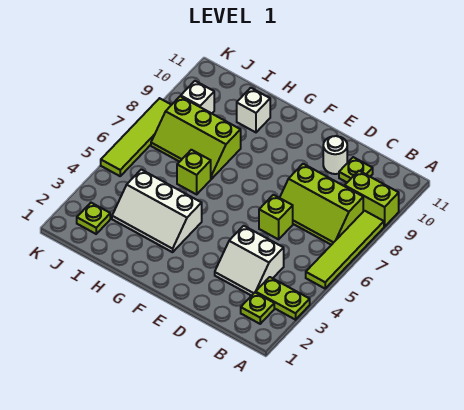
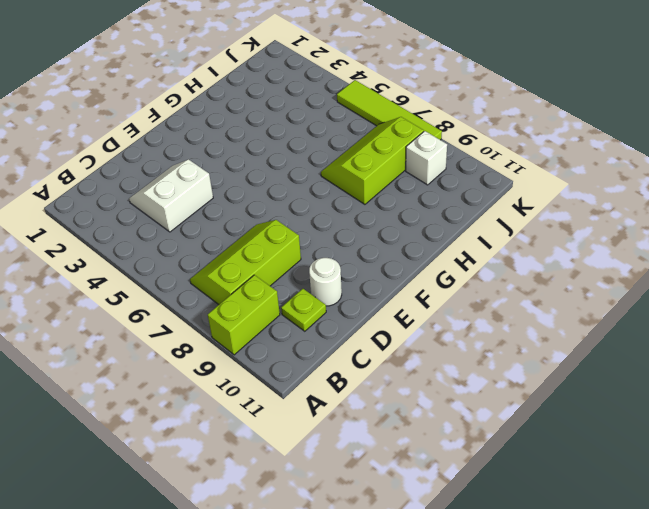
none -> lime plate A3:B3 level 1
none -> lime tile A5:A8 level 1
none -> lime plate B2 level 1

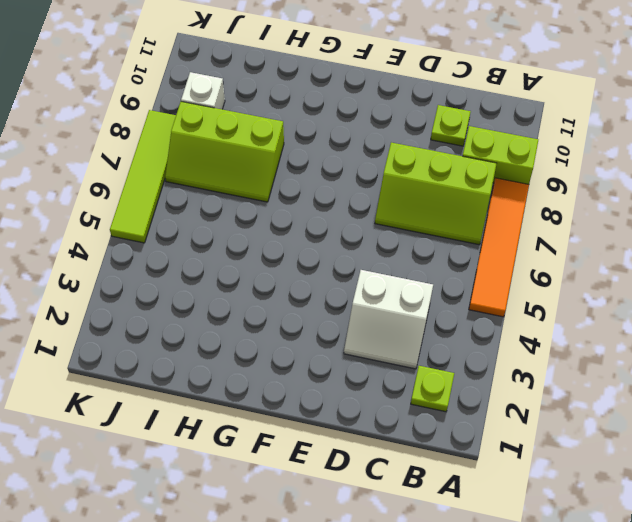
orange tile A5:A8 level 1 -> lime tile A5:A8 level 1
none -> lime plate A3:B3 level 1
none -> lime brick D6 level 1
none -> white round brick D10 level 1

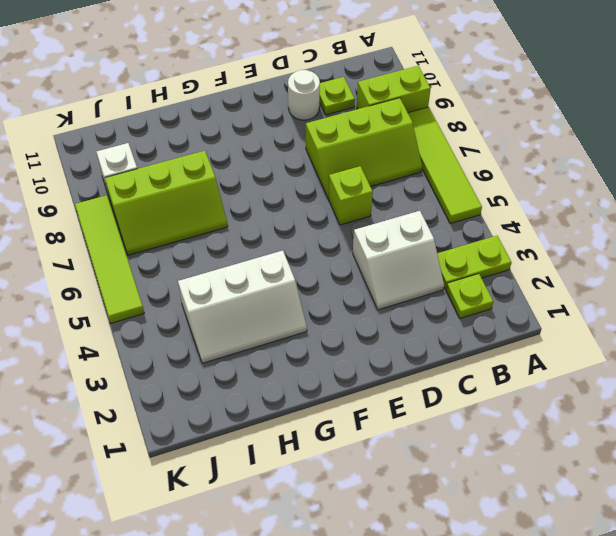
none -> lime brick H6 level 1
none -> white brick H10 level 1
none -> lime plate J2 level 1

